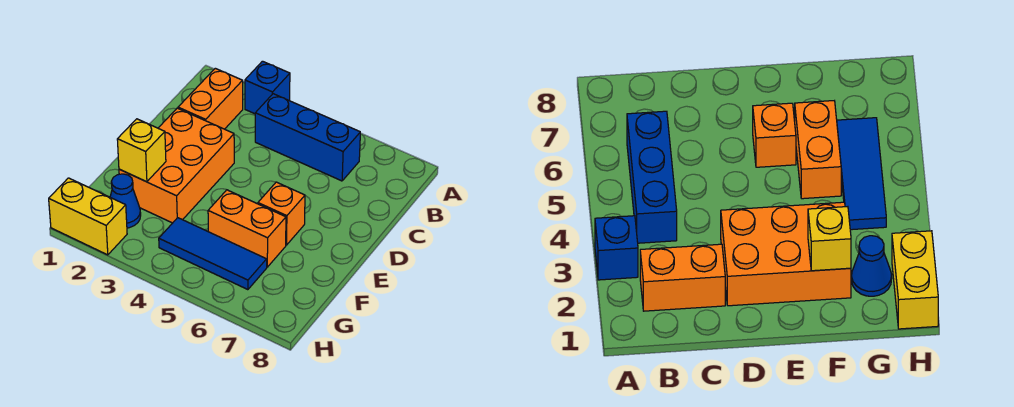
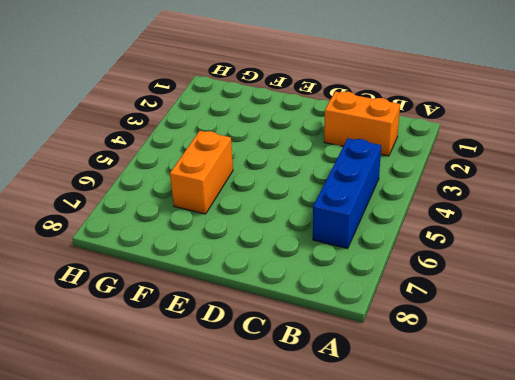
none -> blue brick A3 level 1
none -> orange brick D2:F3 level 1

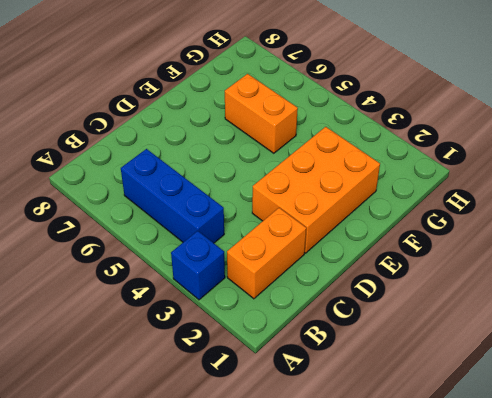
none -> orange brick E6 level 1
none -> blue cone G2 level 1

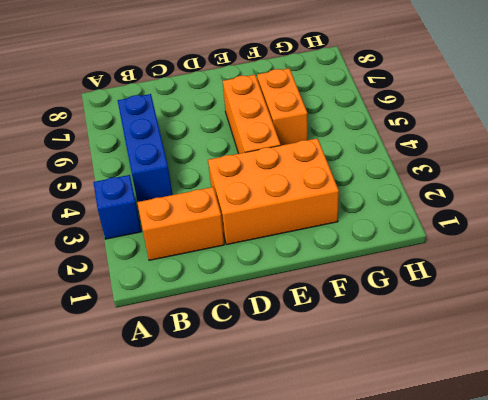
orange brick E4:E6 level 1 -> orange brick E6 level 1
none -> blue cone G2 level 1
none -> blue tile G4:G6 level 1

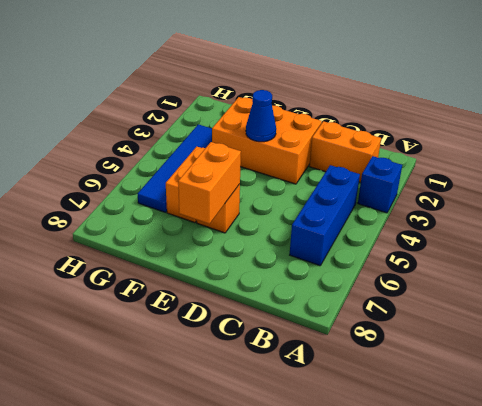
blue cone E3 level 2 -> blue cone G2 level 1
orange brick E6:E7 level 2 -> none
blue tile G3:G6 level 1 -> blue tile G4:G6 level 1
none -> yellow brick H1:H2 level 1
none -> yellow brick F2 level 2

